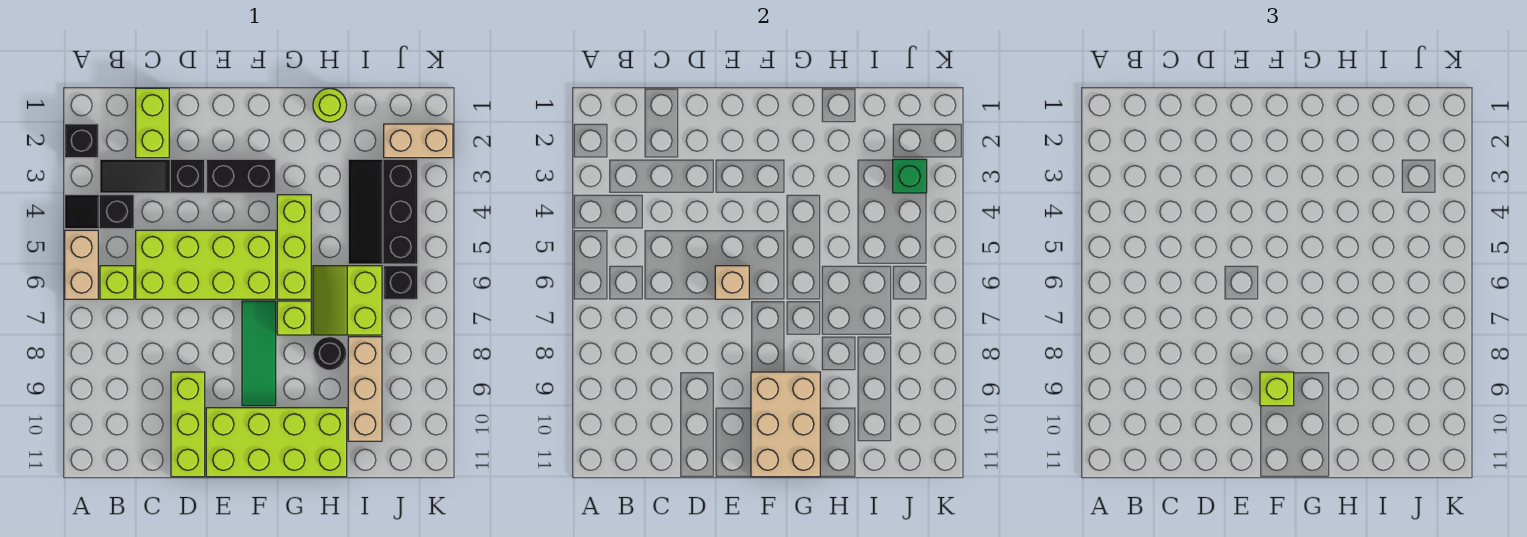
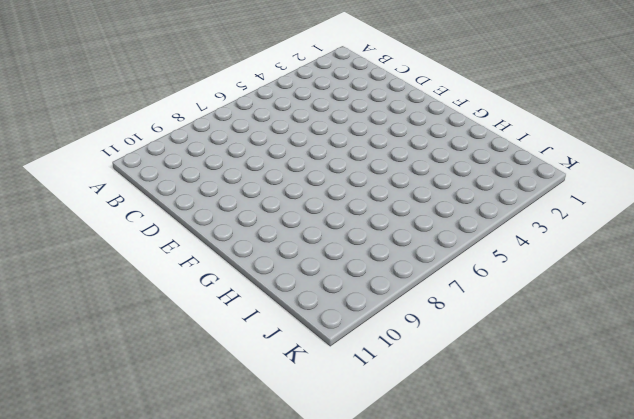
none -> black brick A2 level 1
none -> black slope A4:B4 level 1 top B
none -> tan brick A5:A6 level 1

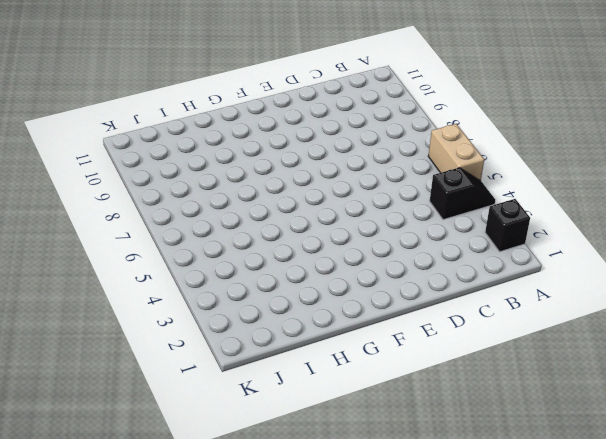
none -> black slope B3:D3 level 1 top D
none -> lime brick B6 level 1
none -> lime brick C1:C2 level 1

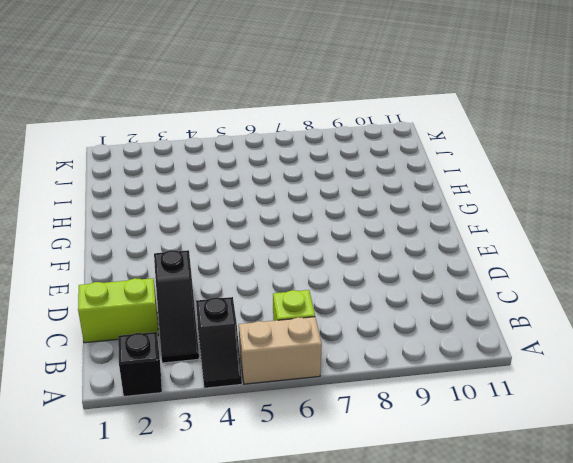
none -> lime brick C5:F6 level 1
none -> lime brick D9:D11 level 1
none -> black brick E3:F3 level 1

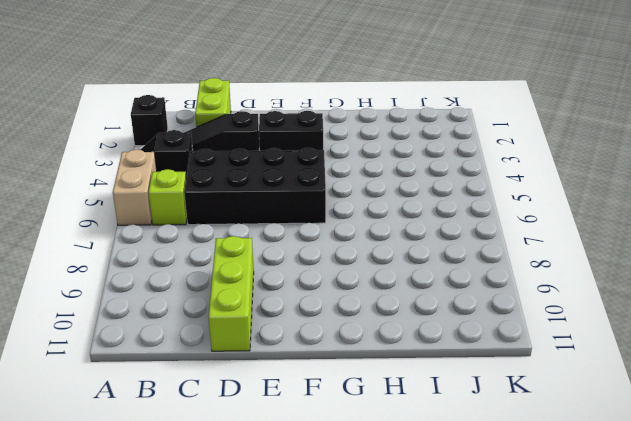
black brick C5:F6 level 1 -> lime brick C5:F6 level 1
none -> lime brick E10:H11 level 1
none -> green tile F7:F9 level 1
none -> lime brick G4:G6 level 1

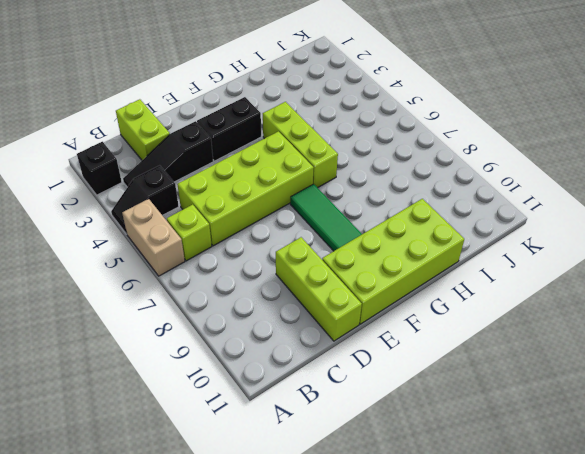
none -> lime brick G7 level 1
none -> lime round brick H1 level 1
none -> lime slope H6:I7 level 1 top I

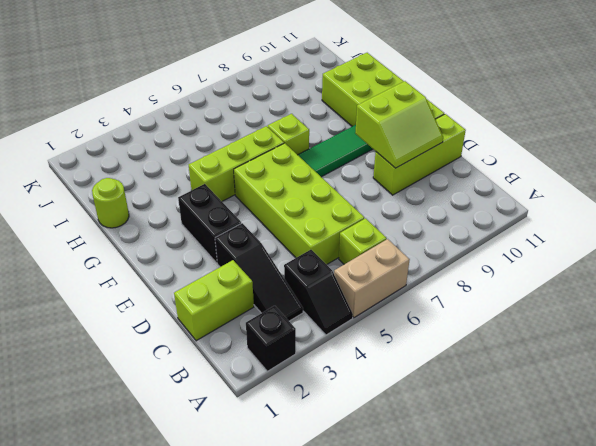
lime slope D9:E10 level 2 top E -> lime slope H6:I7 level 1 top I
none -> black round brick H8 level 1
none -> black slope I3:J5 level 1 top J
none -> tan brick I8:I10 level 1

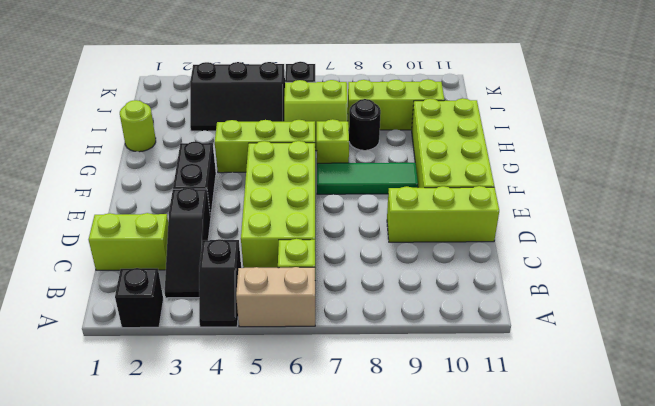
lime brick I8:I10 level 1 -> tan brick I8:I10 level 1
none -> tan brick J2:K2 level 1
none -> tan brick E6 level 2
none -> tan brick F9:G11 level 2

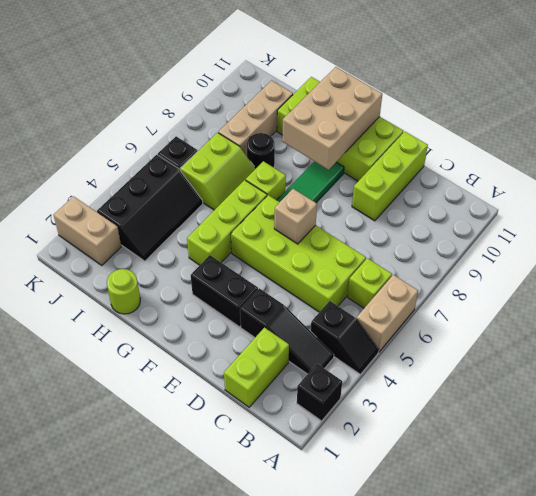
none -> green brick J3 level 2
none -> lime brick F9 level 3

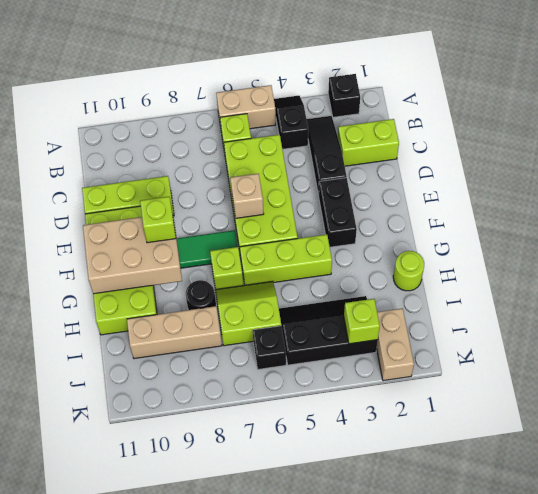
lime brick J3 level 2 -> green brick J3 level 2

